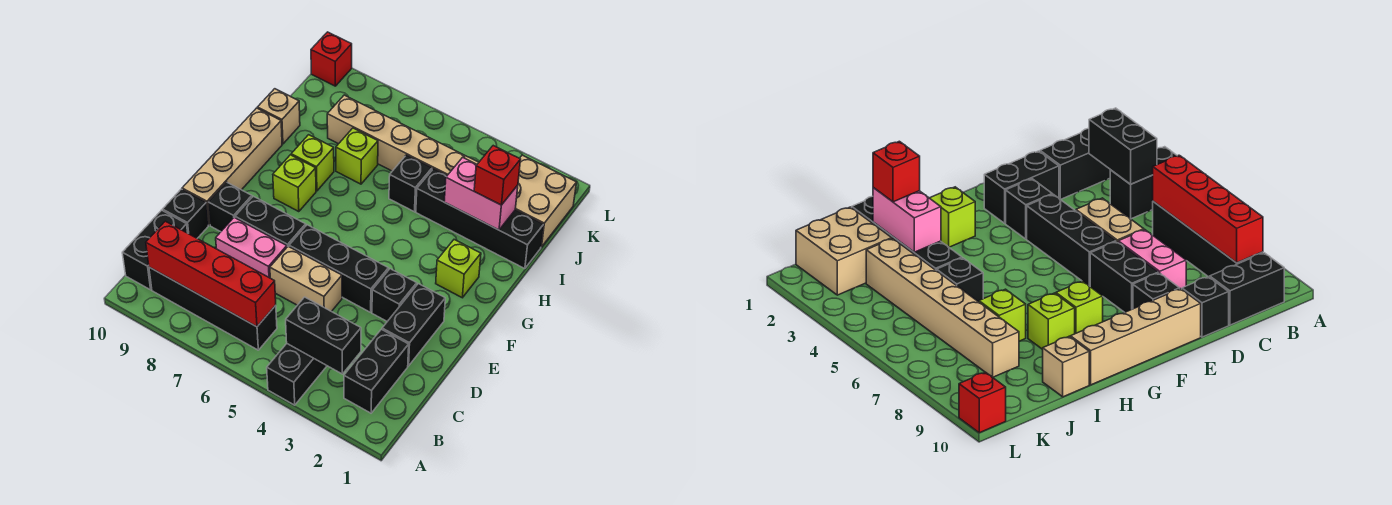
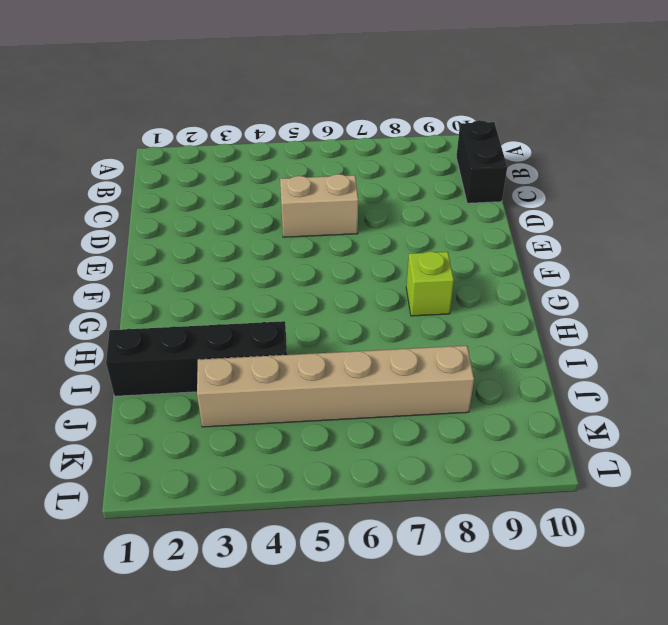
none -> black brick A4:B4 level 1
none -> black brick B2:C2 level 1
none -> black brick B6:B9 level 1

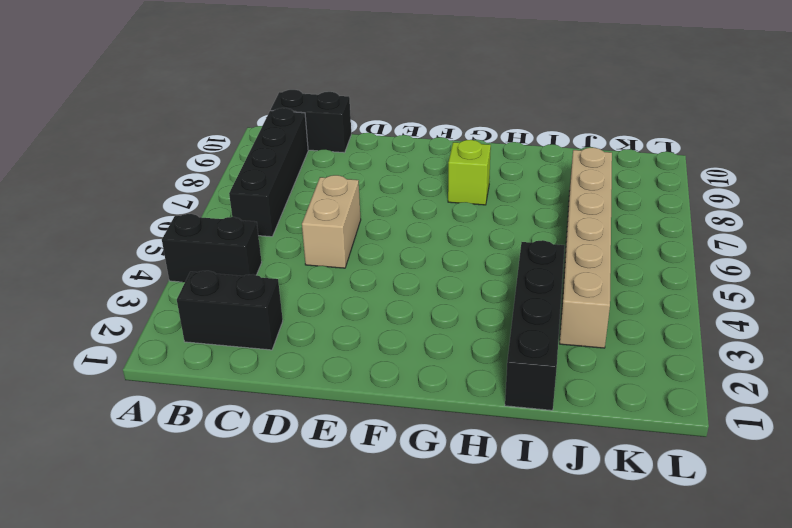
none -> black brick D2:E2 level 1
none -> pink brick D7:D8 level 1
none -> black brick D10 level 1

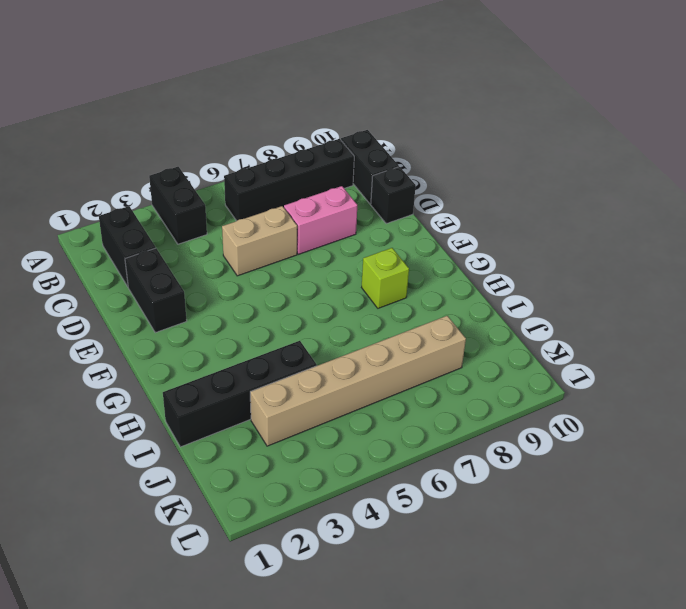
none -> black brick E3 level 1
none -> black brick E4:E6 level 1
none -> black brick E7:E8 level 1

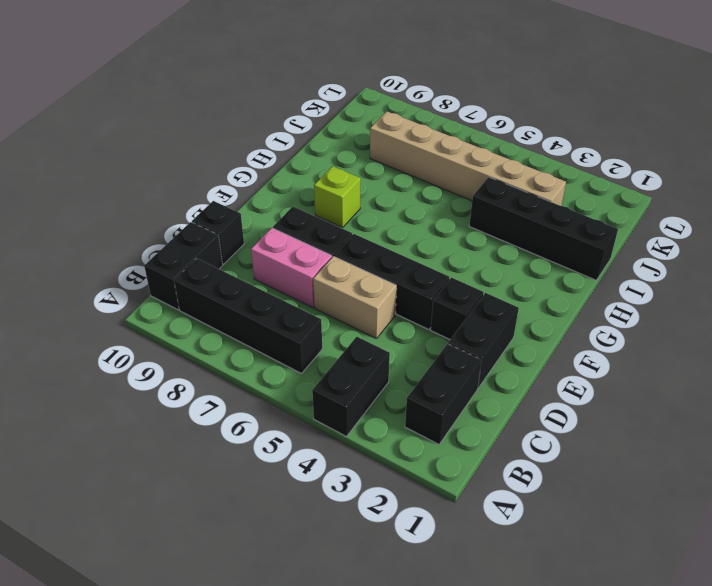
none -> black brick E9 level 1
none -> tan brick E10:H10 level 1
none -> lime brick G2 level 1

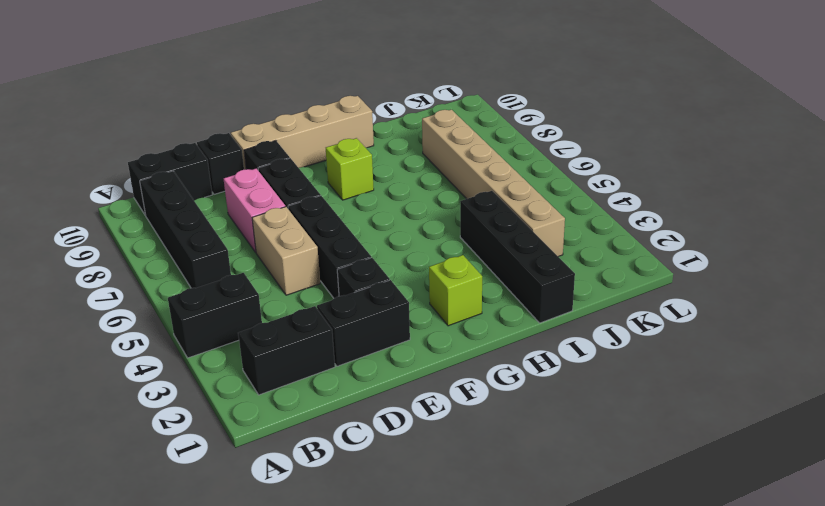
none -> lime brick H8 level 1
none -> black brick I5 level 1
none -> lime brick I7 level 1

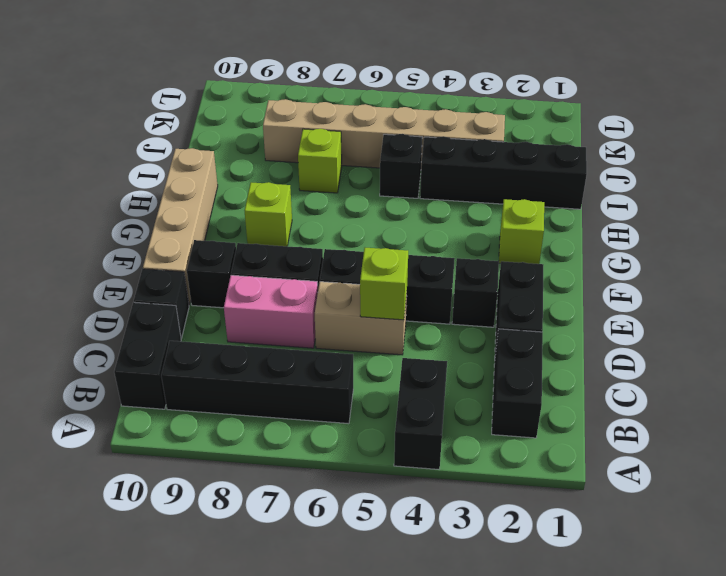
lime brick D5 level 2 -> lime brick H8 level 1
none -> tan brick I10 level 1
none -> tan brick J1:K2 level 1
none -> red brick L10 level 1

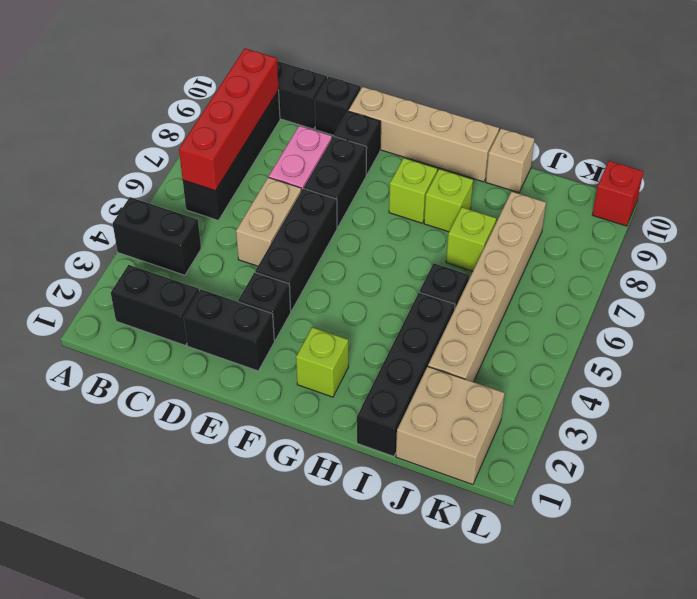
none -> black brick B3:B4 level 2
none -> pink brick I2:I3 level 2
none -> red brick I2 level 3

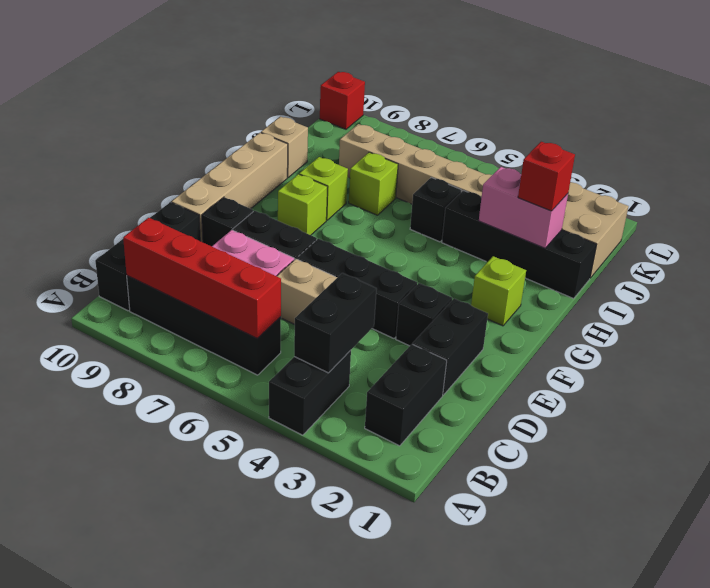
black brick B4:C4 level 2 -> black brick B3:B4 level 2

